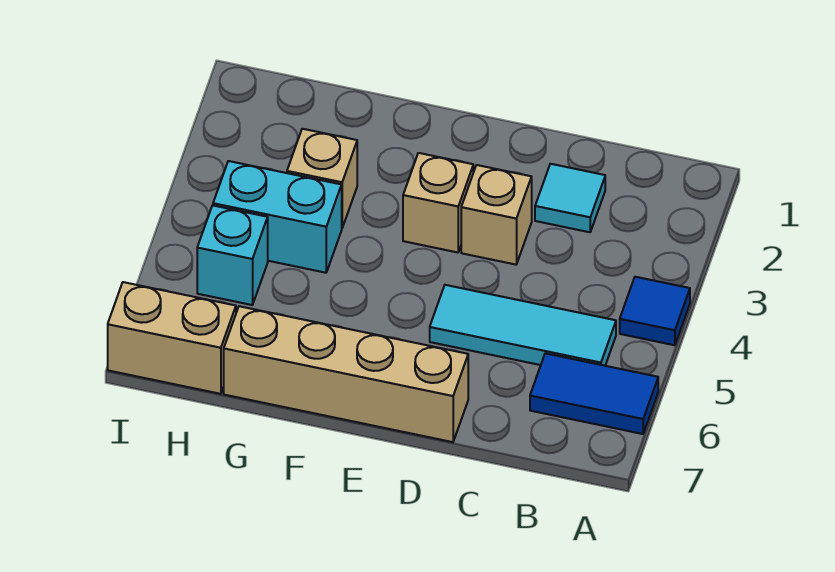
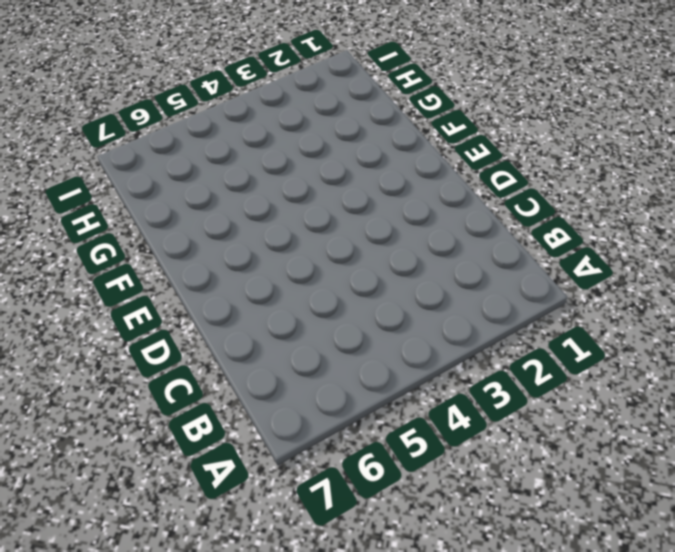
none -> blue tile A4 level 1
none -> blue tile A6:B6 level 1

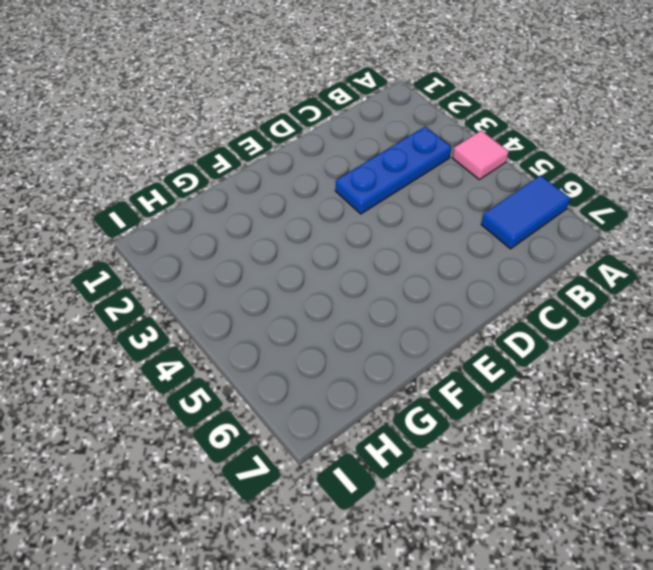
pink tile A4 level 1 -> blue tile A4 level 1
blue plate B3:D3 level 1 -> tan brick D3 level 1
none -> cyan tile B5:D5 level 1
none -> cyan tile C2 level 1

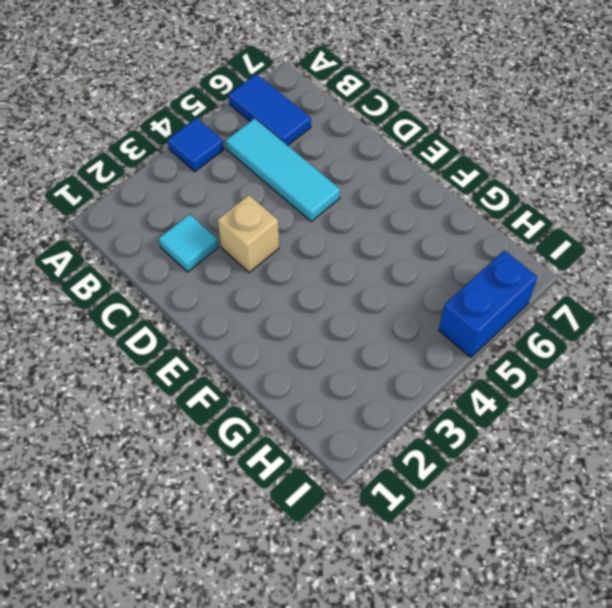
blue brick I5:I6 level 1 -> none
none -> tan brick D7:G7 level 1
none -> tan brick E3 level 1

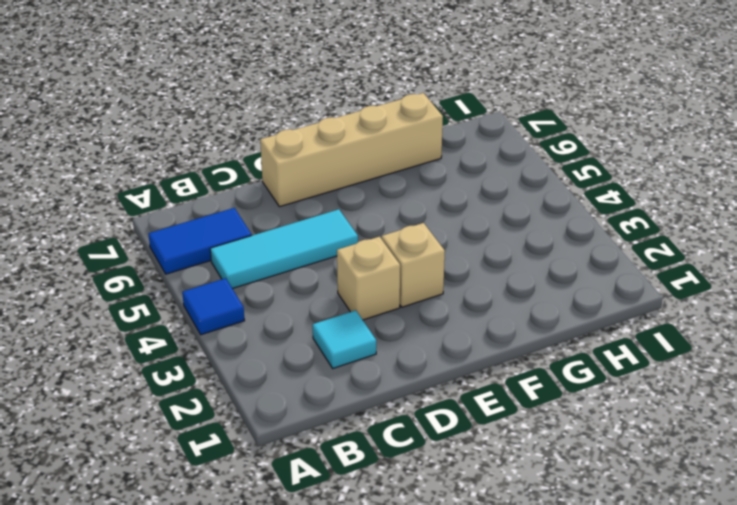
none -> tan brick G3 level 1
none -> cyan brick G4:H4 level 1

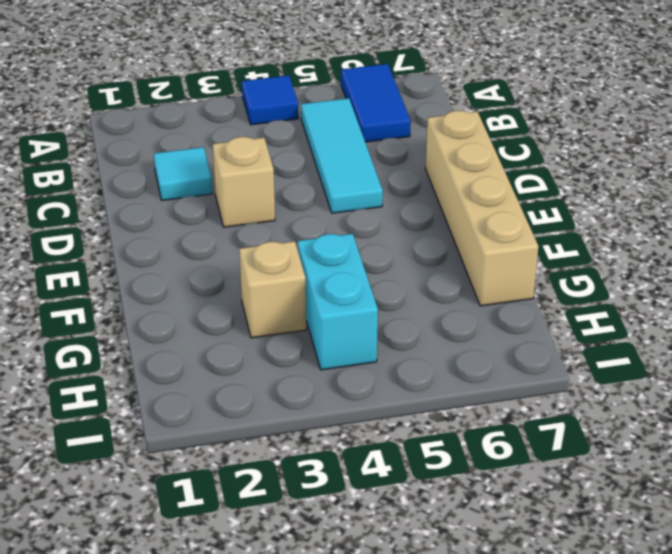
none -> tan brick E3 level 1
none -> cyan brick H5 level 1

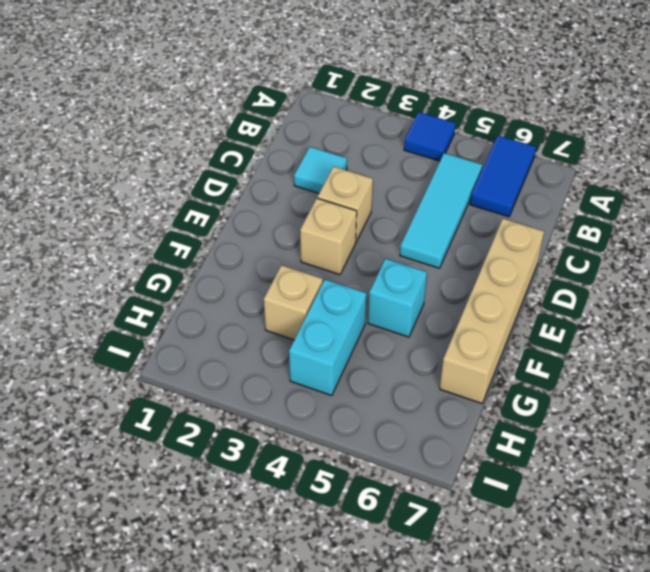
cyan brick F5 level 1 -> cyan brick H5 level 1
none -> tan brick H7:I7 level 1

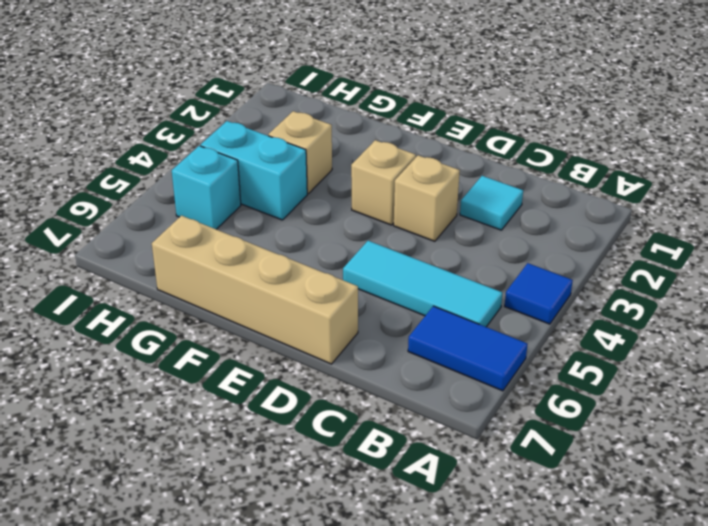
none -> tan brick H7:I7 level 1

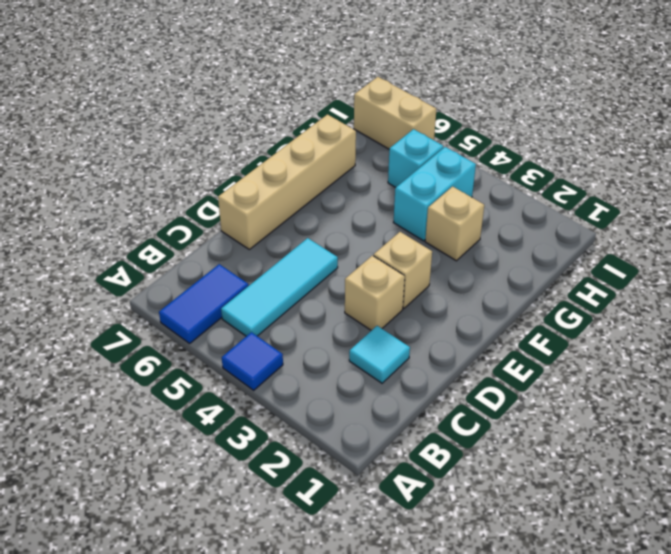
tan brick I6:I7 level 1 -> tan brick H7:I7 level 1

